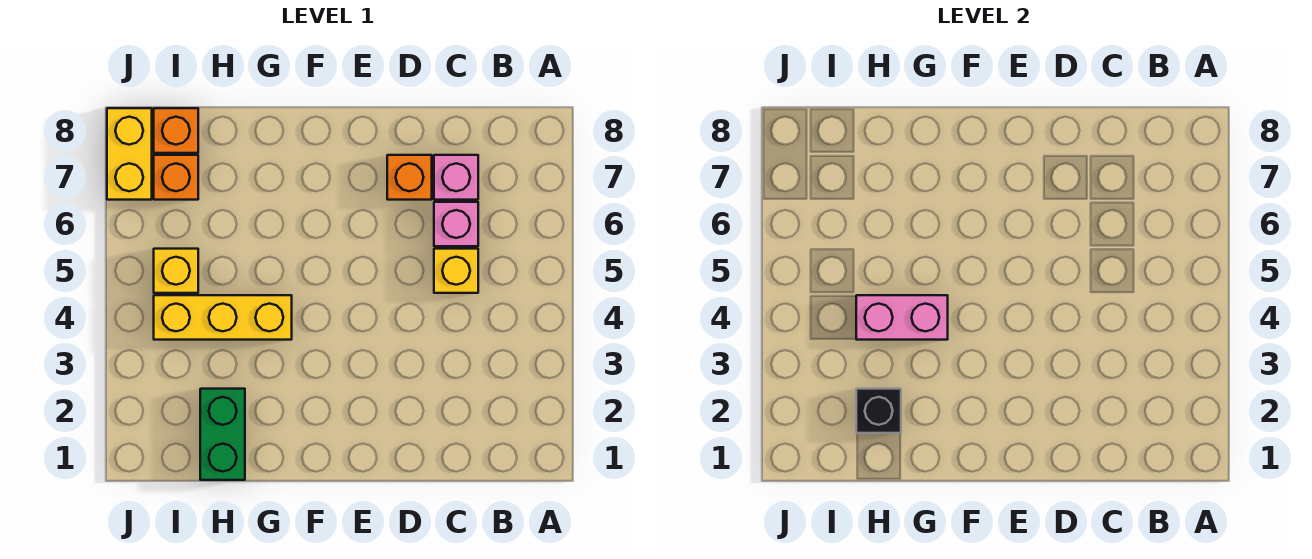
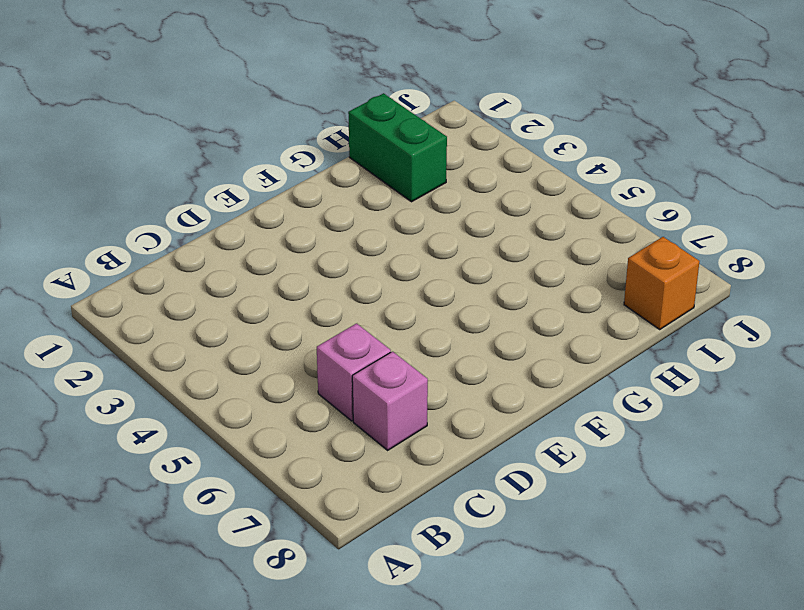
none -> yellow brick C5 level 1
none -> orange brick D7 level 1
none -> yellow brick G4:I4 level 1

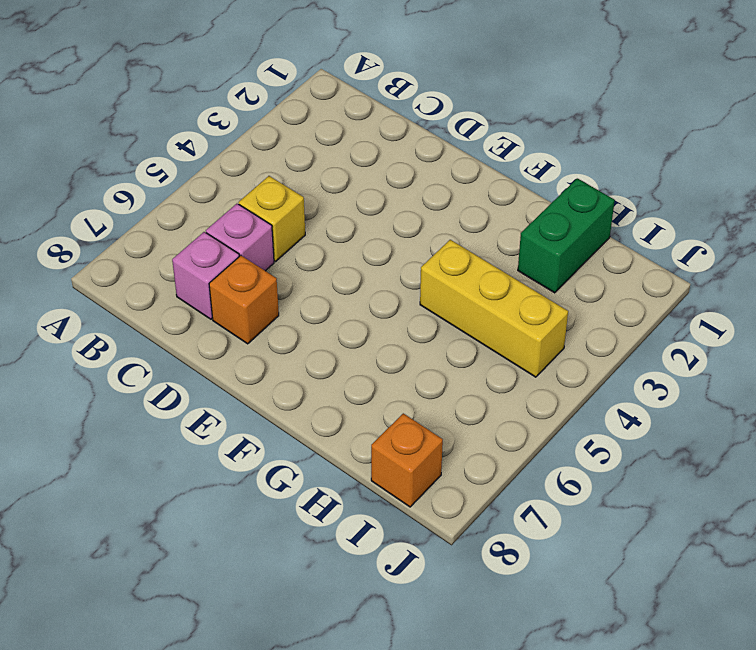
none -> yellow brick I5 level 1
none -> orange brick I7 level 1
none -> yellow brick J7:J8 level 1

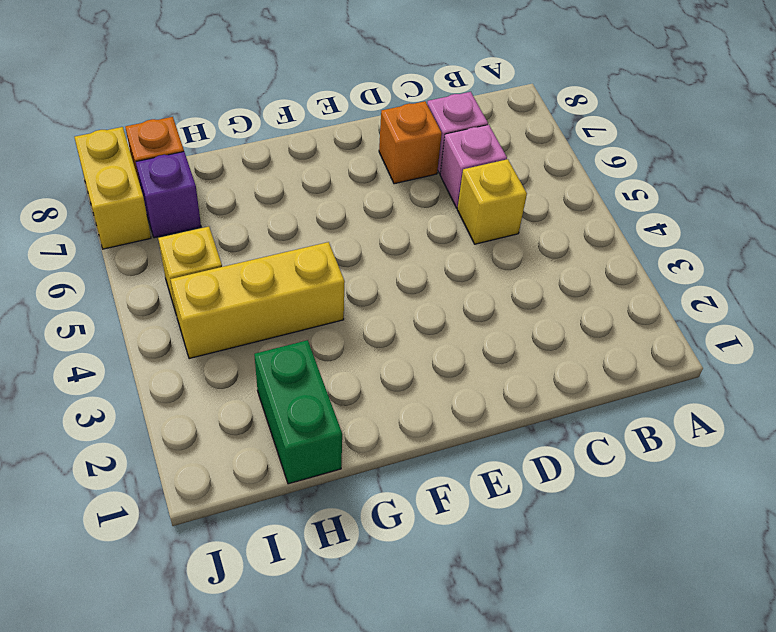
purple brick I7 level 1 -> orange brick I7 level 1
none -> pink brick G4:H4 level 2
none -> black brick H2 level 2

